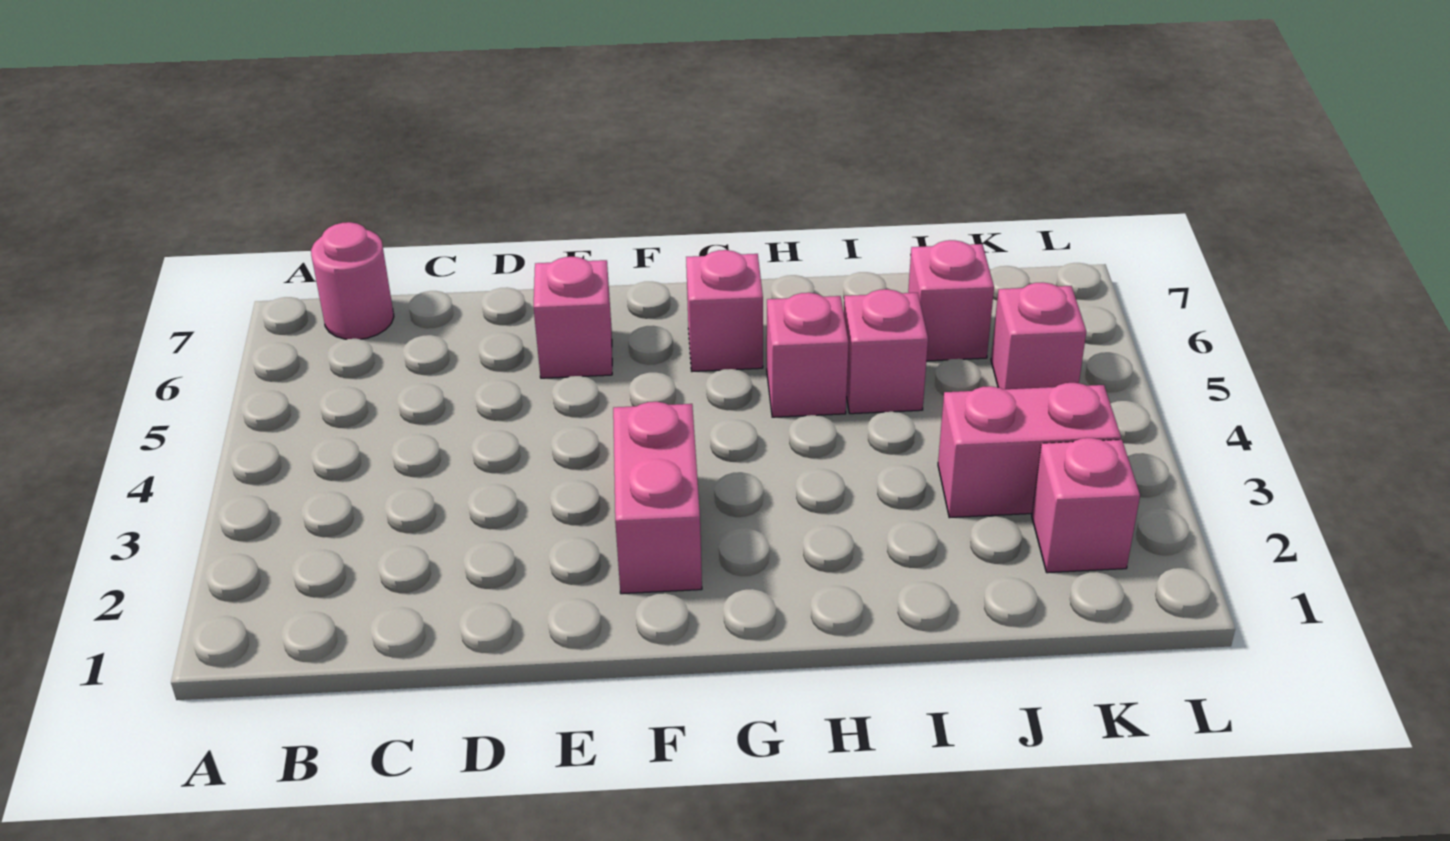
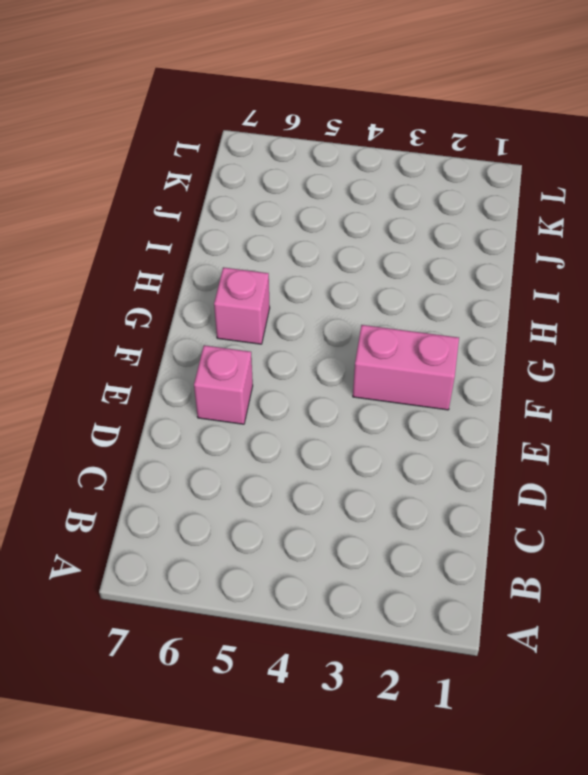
none -> pink round brick B7 level 1
none -> pink brick H5 level 1

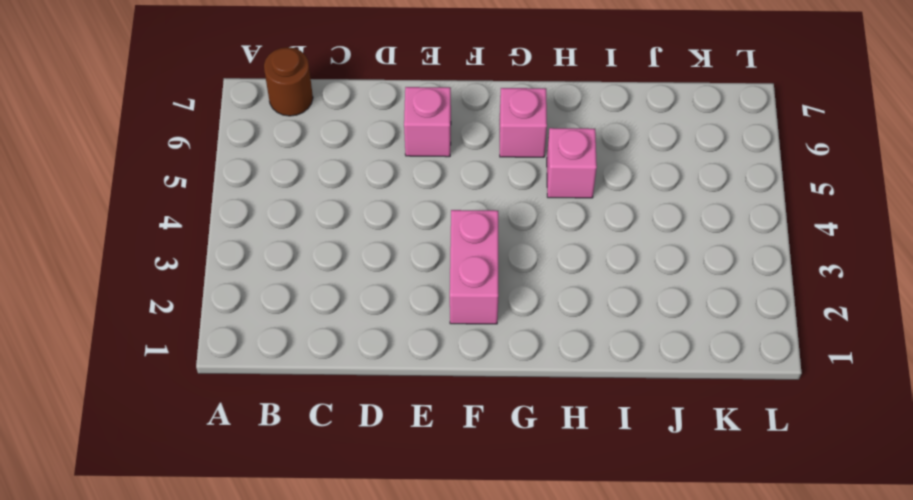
brown round brick B7 level 1 -> pink round brick B7 level 1
none -> pink brick I5 level 1
none -> pink brick J3:K3 level 1

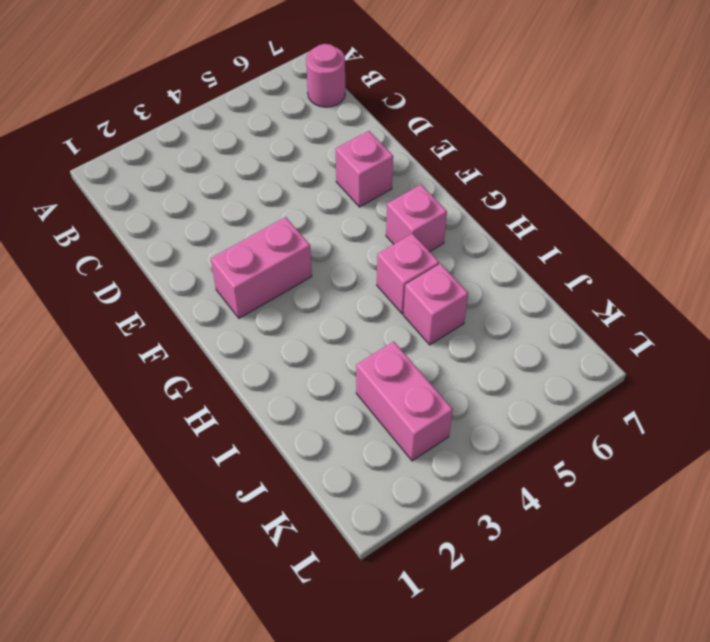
none -> pink brick J6 level 1
none -> pink brick K2 level 1

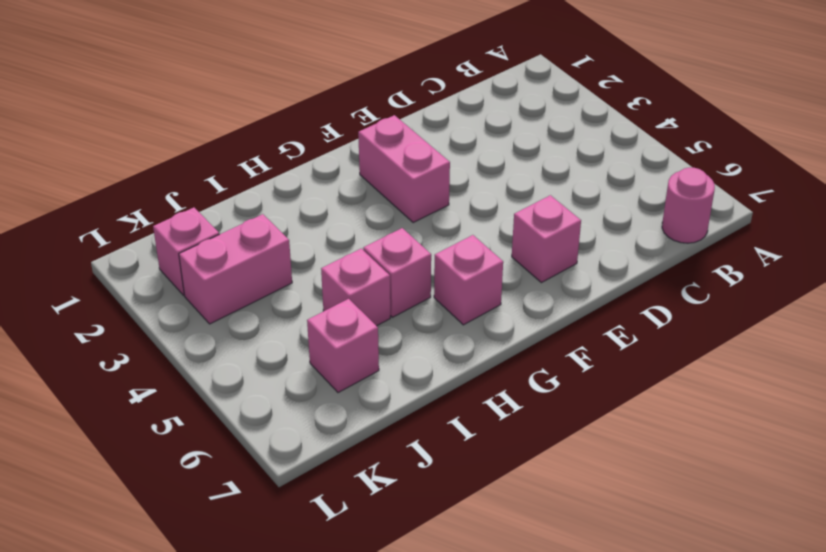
none -> pink brick K5 level 1

